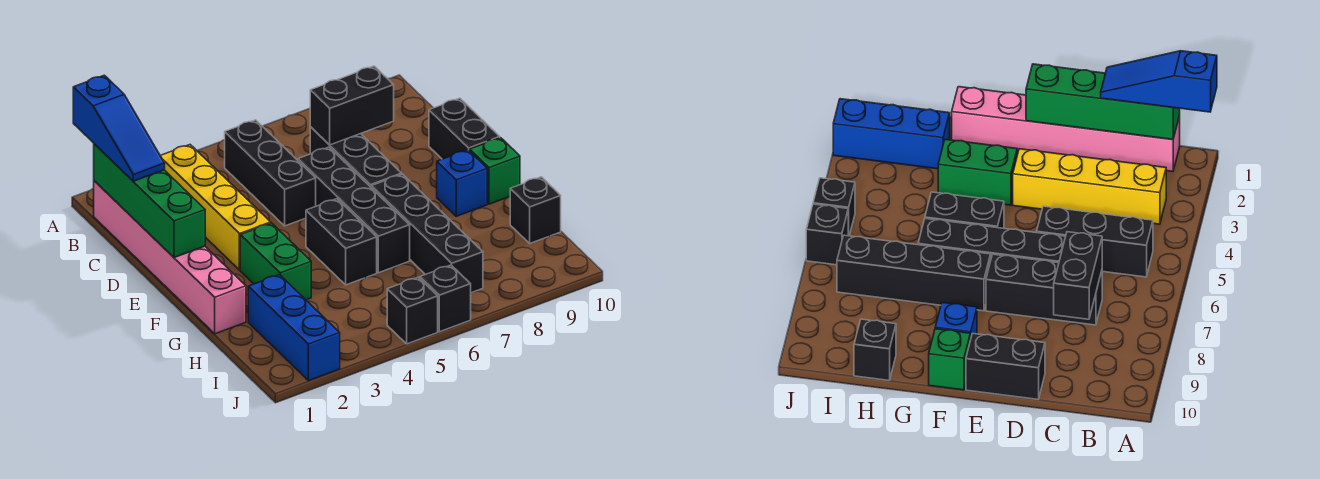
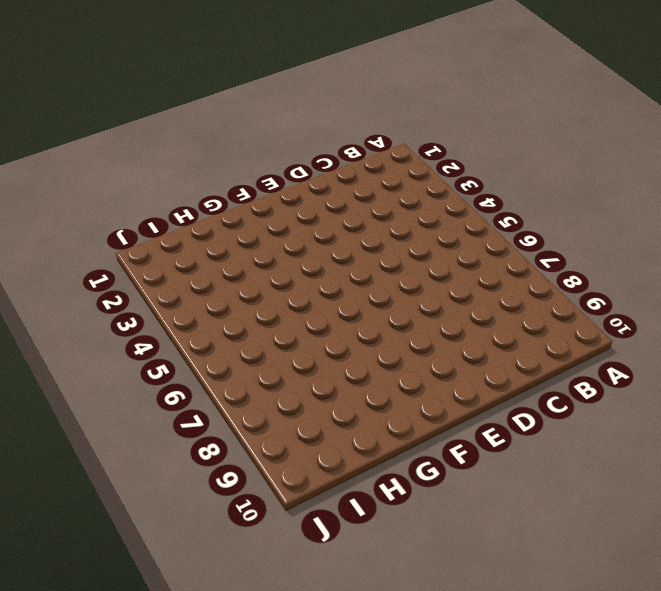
none -> pink brick B1:G1 level 1
none -> yellow brick B3:E3 level 1
none -> black brick B5:D5 level 1

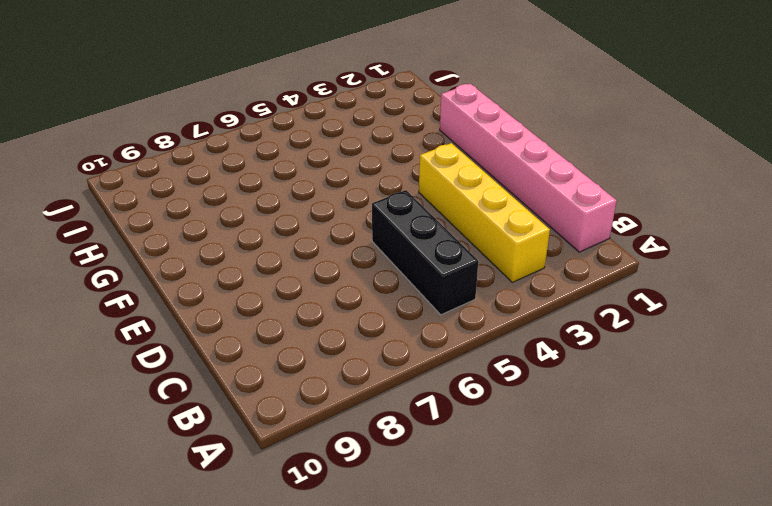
none -> black brick C7:E7 level 1
none -> black brick D6:G6 level 1
none -> black brick D10:E10 level 1

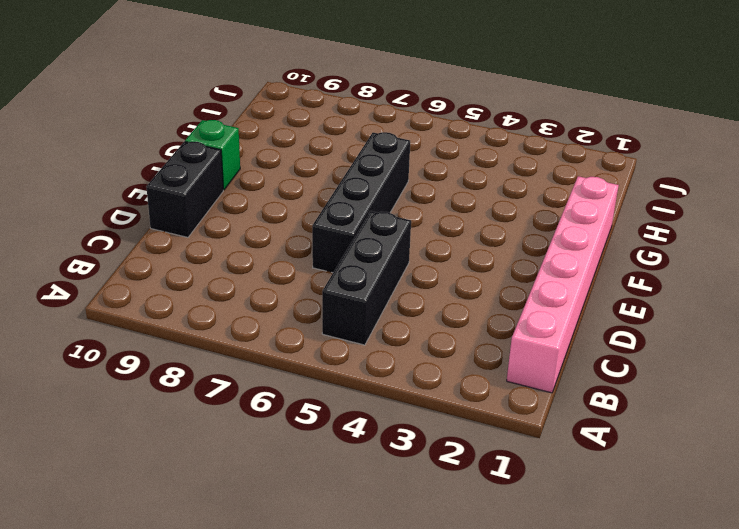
none -> yellow brick B3:E3 level 1
none -> black brick C7:E7 level 1
none -> green brick F3:G3 level 1

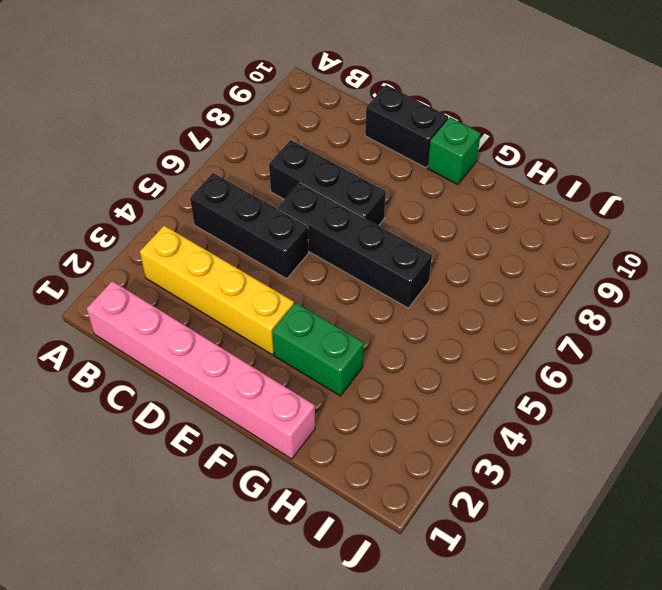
none -> black brick F5:G5 level 1
none -> black brick F7:I7 level 1
none -> blue brick F9 level 1

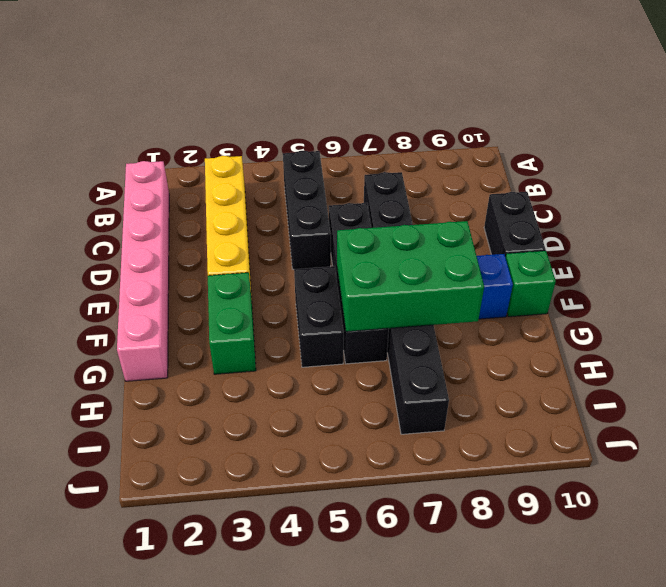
green brick F6:G8 level 2 -> none
none -> blue brick H2:J2 level 1
none -> black brick H10 level 1
none -> black brick J5 level 1

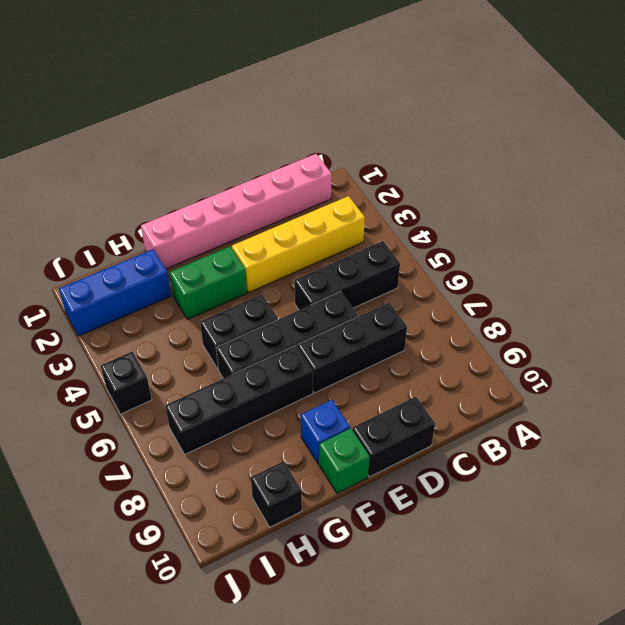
none -> black brick J6 level 1
none -> green brick B1:E1 level 2
none -> black brick C7:C8 level 2

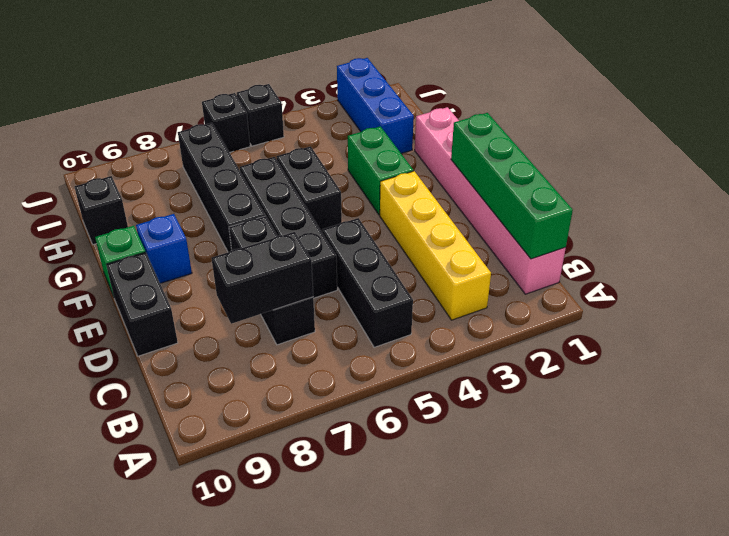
none -> blue slope A1:C1 level 3 top A

